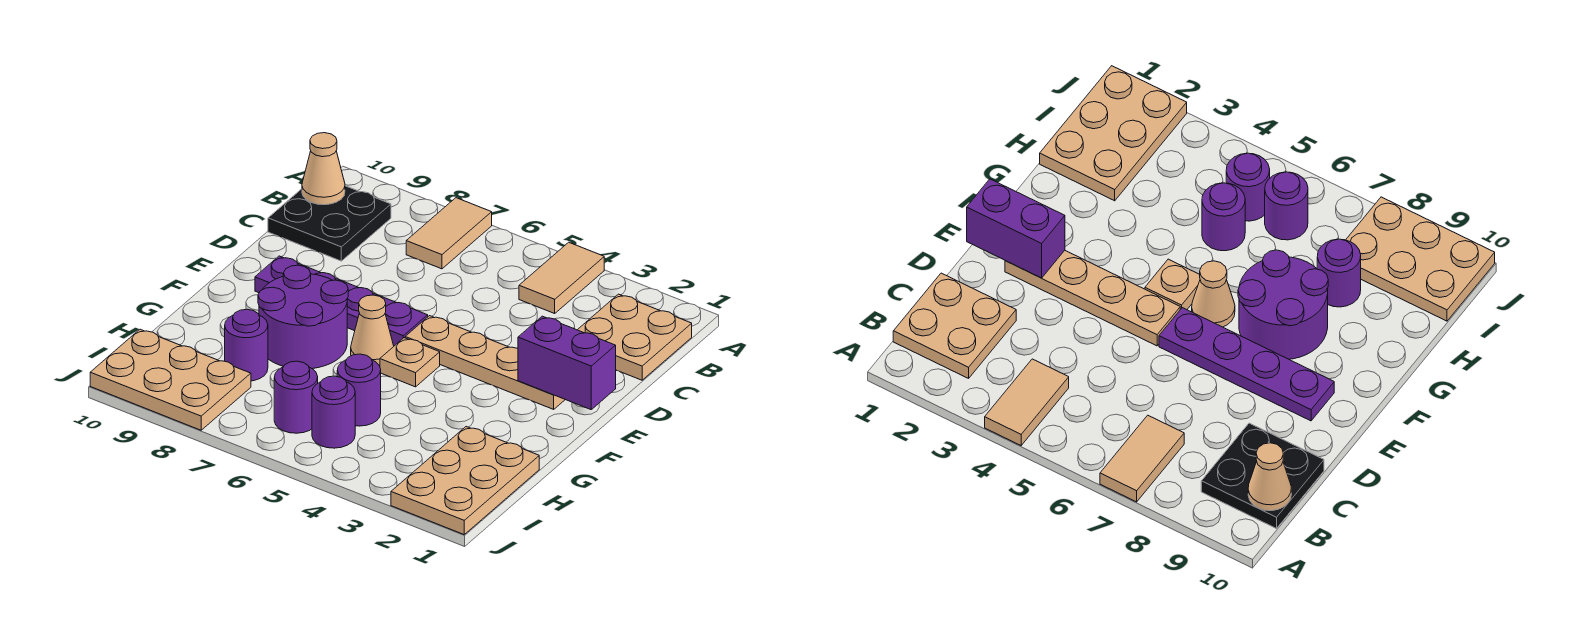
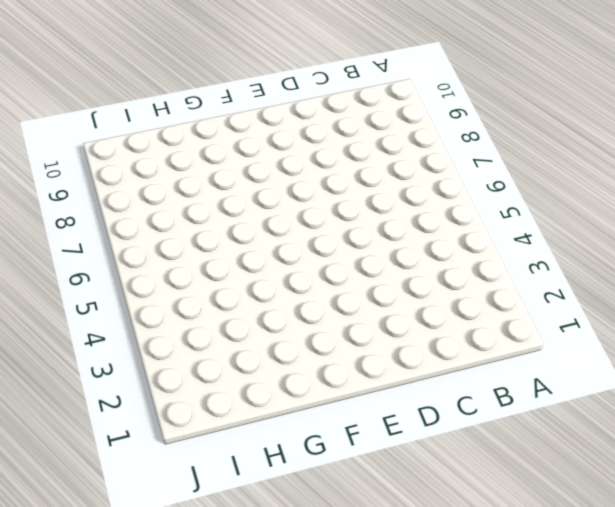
none -> tan tile A4:B4 level 1
none -> tan tile A7:B7 level 1
none -> tan plate B1:C2 level 1

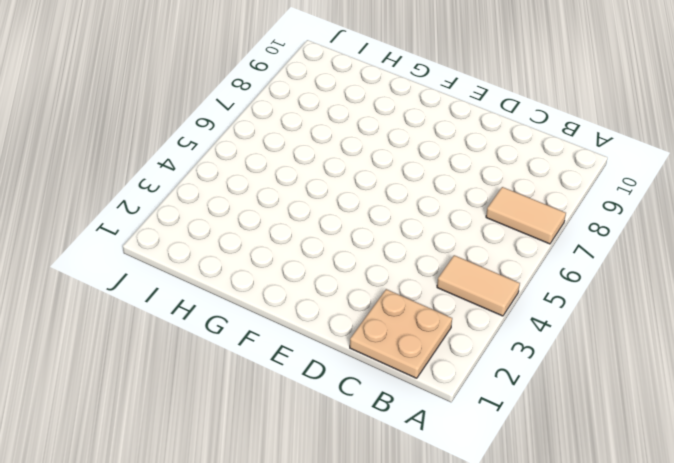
none -> black plate B9:C10 level 1
none -> tan plate E2:E5 level 1
none -> purple plate E6:E9 level 1

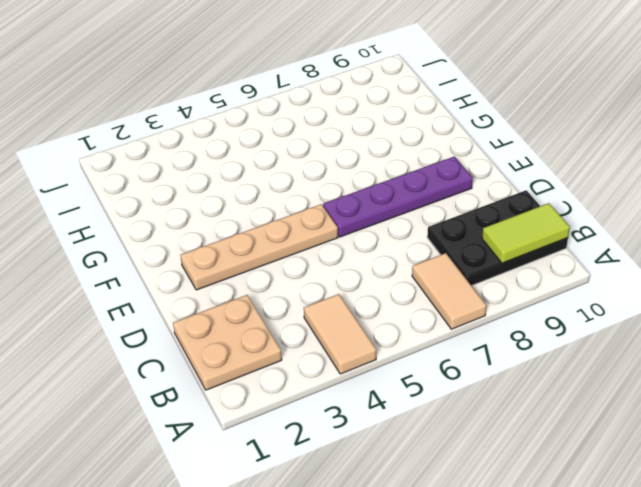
black plate B8:C10 level 1 -> black plate B9:C10 level 1
lime tile B9:B10 level 2 -> tan cone B10 level 2
none -> tan plate F5 level 1
none -> tan cone F6 level 1
none -> purple round brick F7:G8 level 1

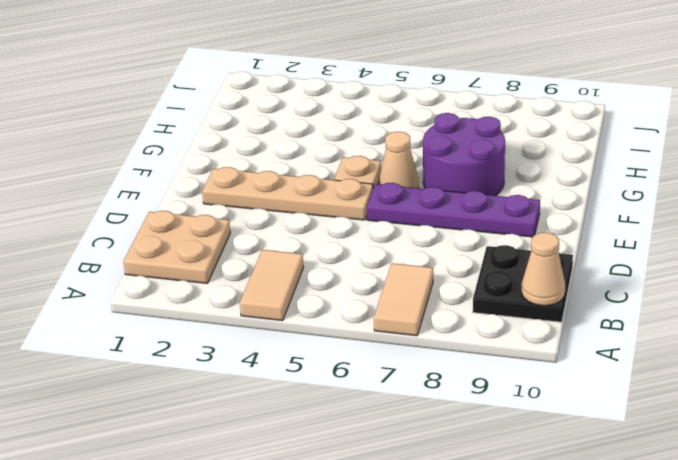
none -> tan plate H1:J2 level 1
none -> purple round brick H5 level 1
none -> purple round brick H8 level 1

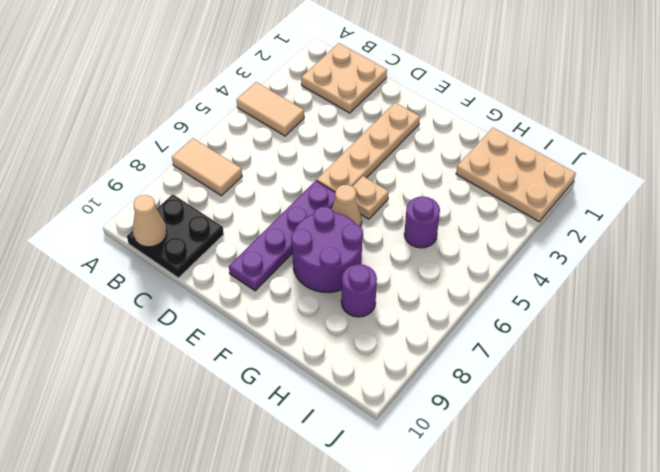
none -> purple round brick I5 level 1
none -> purple round brick I6 level 1
none -> tan plate I8:J10 level 1

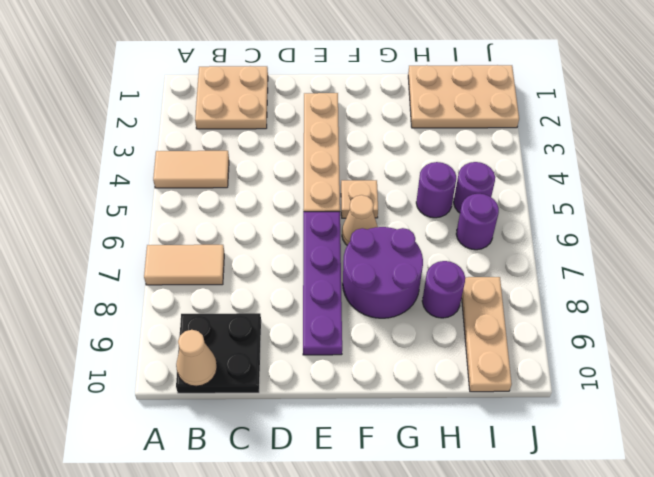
tan plate I8:I10 level 1 -> tan plate I8:J10 level 1
none -> purple brick E1:E2 level 2

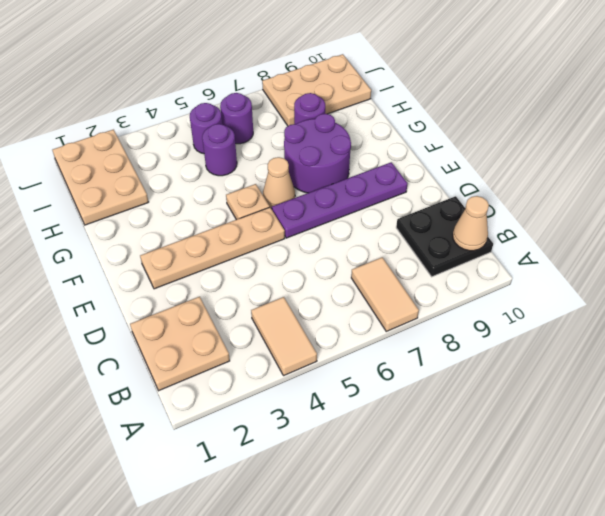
none -> purple brick E1:E2 level 2

